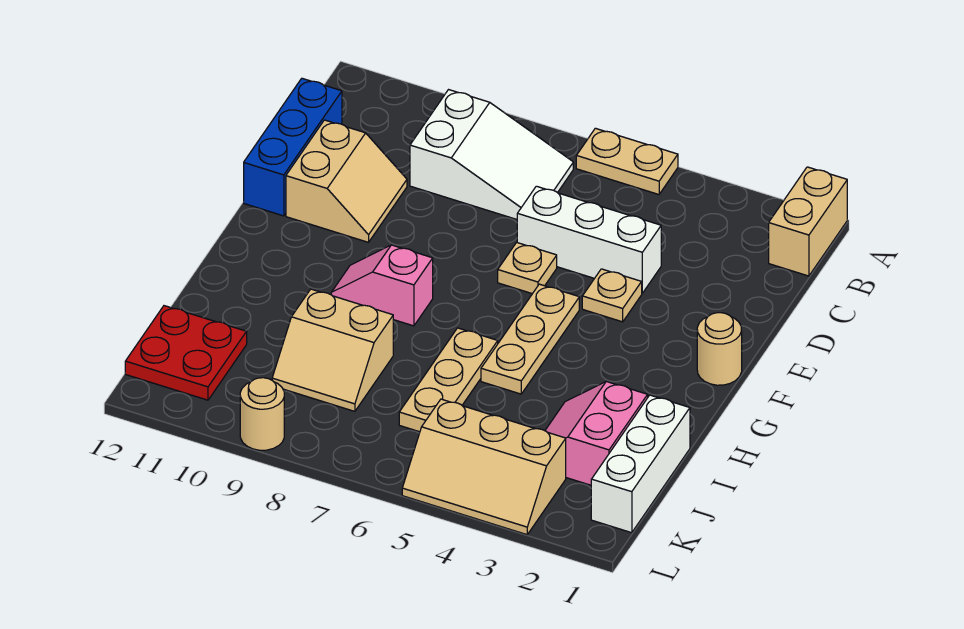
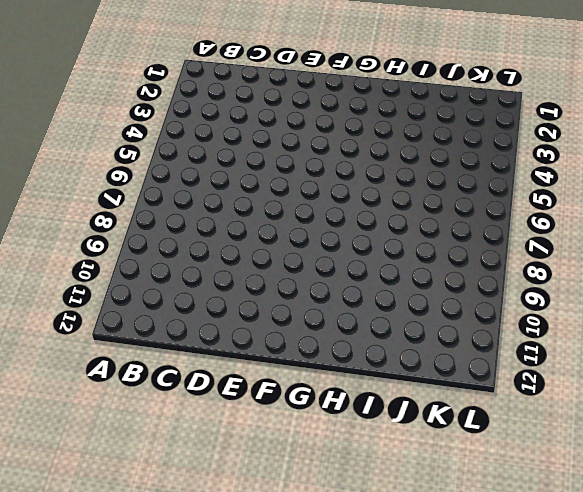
none -> tan brick A1:B1 level 1
none -> tan plate A5:A6 level 1
none -> white slope B7:C9 level 1 top 9

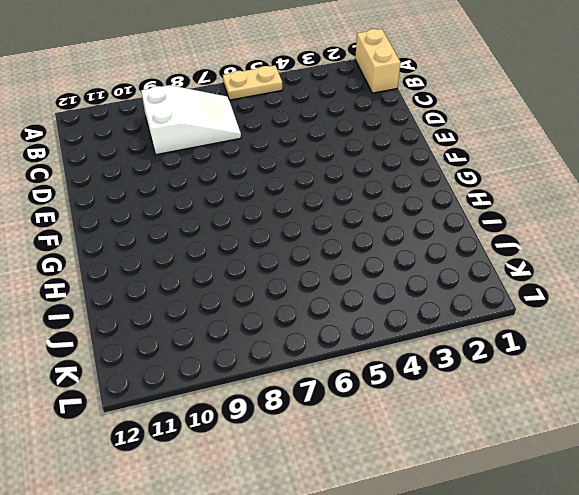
none -> blue brick C12:E12 level 1
none -> white brick D4:D6 level 1
none -> tan slope D10:E11 level 1 top 11

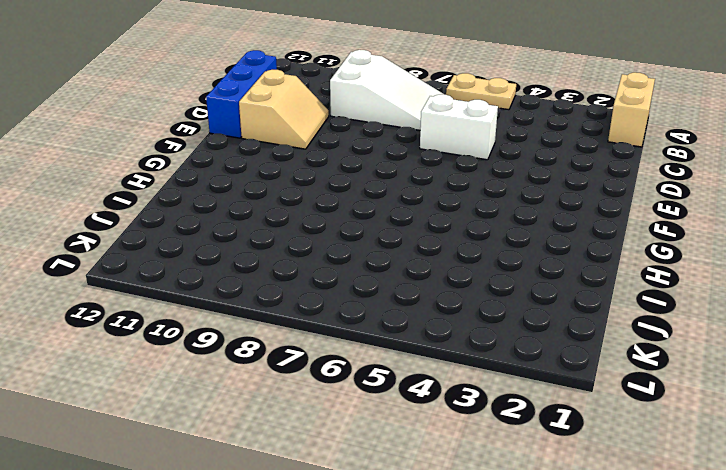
white brick D5:D6 level 1 -> white brick D4:D6 level 1
none -> tan plate E4 level 1
none -> tan plate E6 level 1
none -> tan round brick F1 level 1

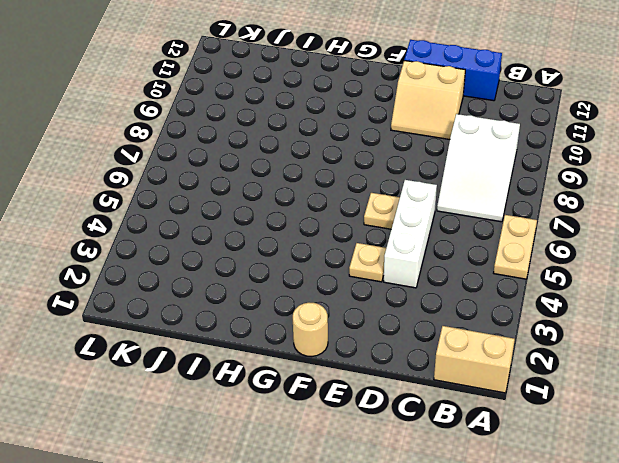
none -> tan plate F5:H5 level 1
none -> pink slope G8:G9 level 1 top 8
none -> tan plate H6:J6 level 1

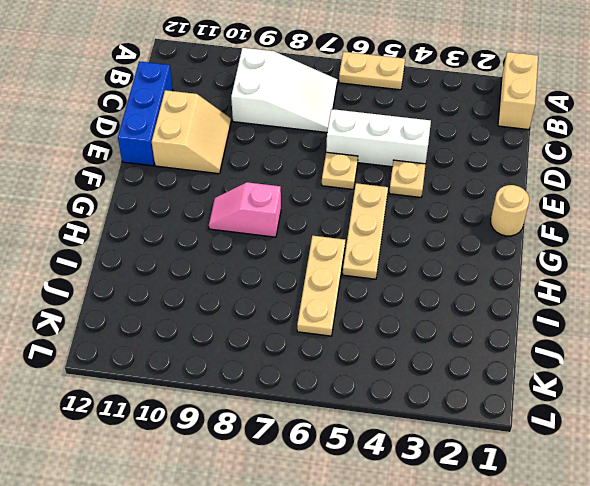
none -> white brick I1:K1 level 1
none -> pink slope I2:J3 level 1 top 2
none -> tan slope I8:J9 level 1 top I

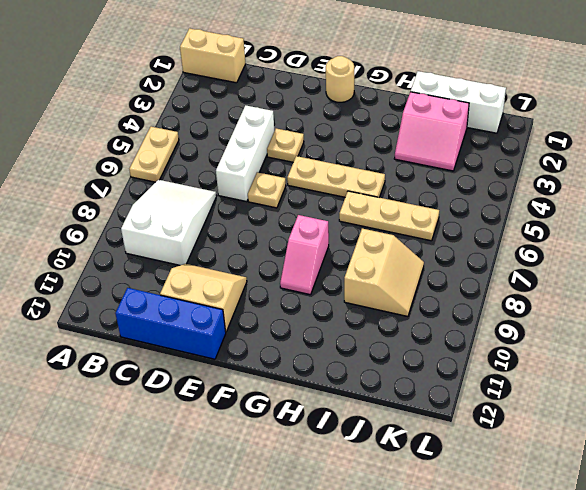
none -> red plate J11:K12 level 1
none -> tan slope K3:L5 level 1 top K
none -> tan round brick L9 level 1

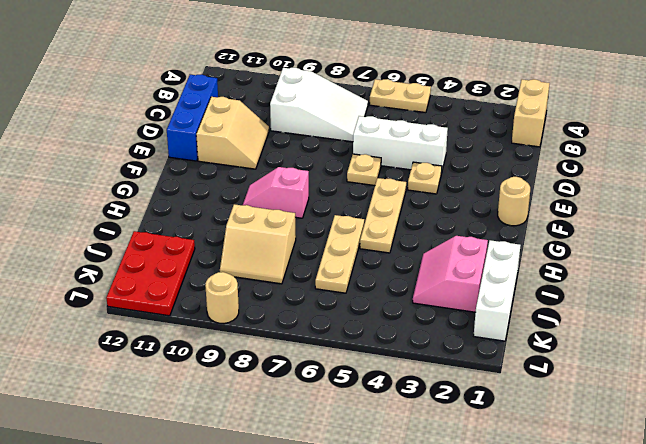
red plate J11:L12 level 1 -> red plate J11:K12 level 1
none -> tan slope K3:L5 level 1 top K

